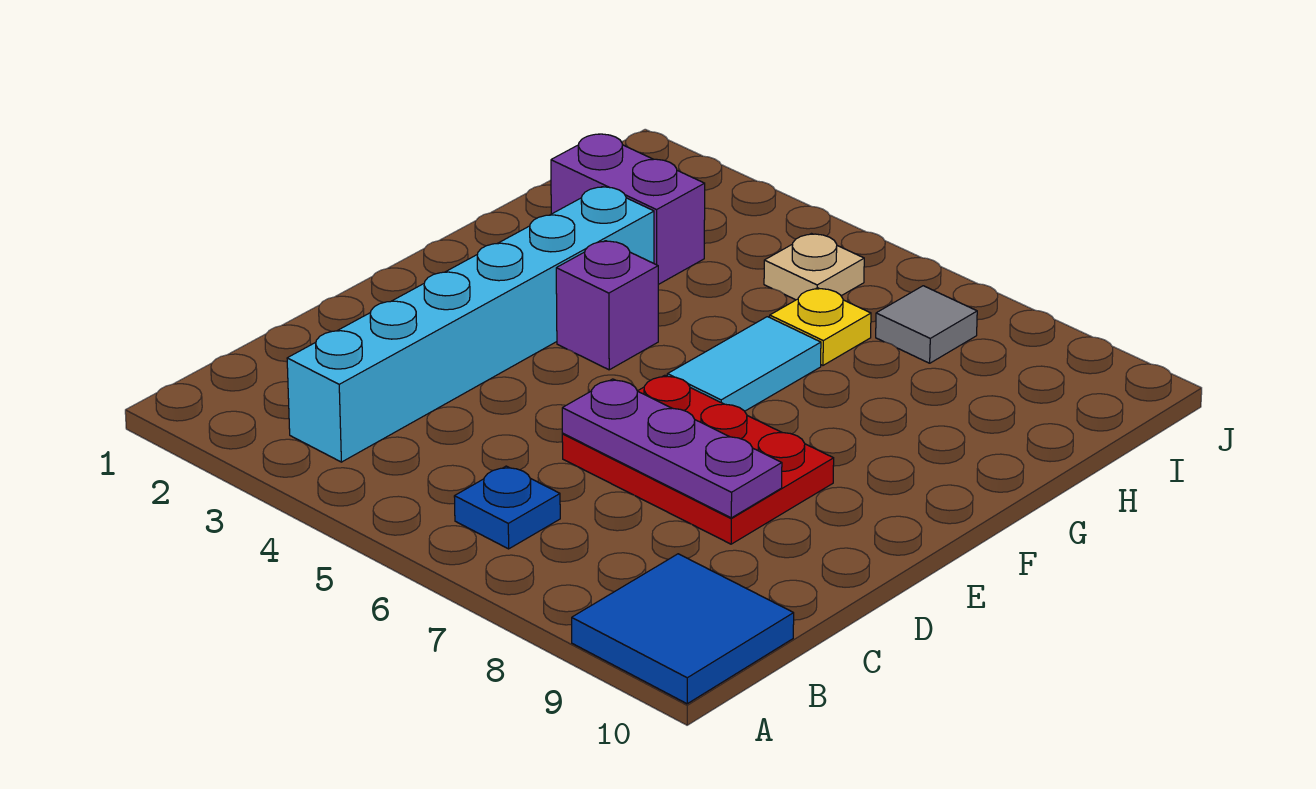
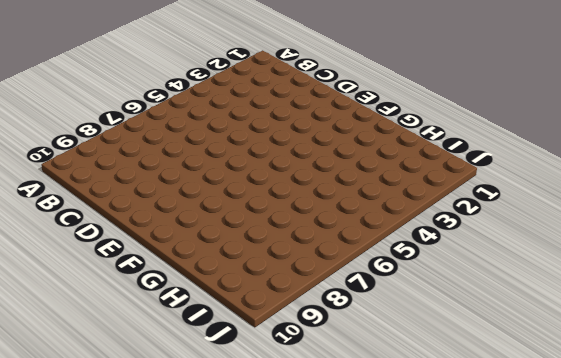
none -> blue tile A9:B10 level 1
none -> cyan brick B3:G3 level 1

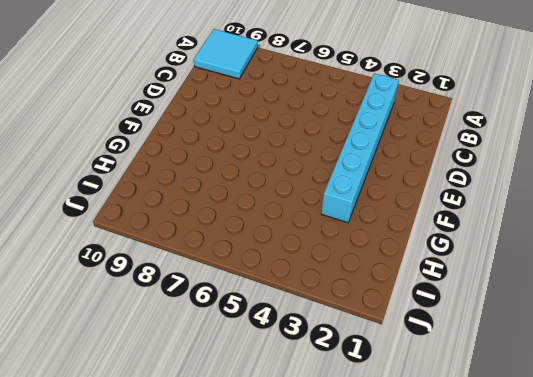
cyan tile A9:B10 level 1 -> blue tile A9:B10 level 1
none -> blue plate B6 level 1
none -> red plate D6:E8 level 1

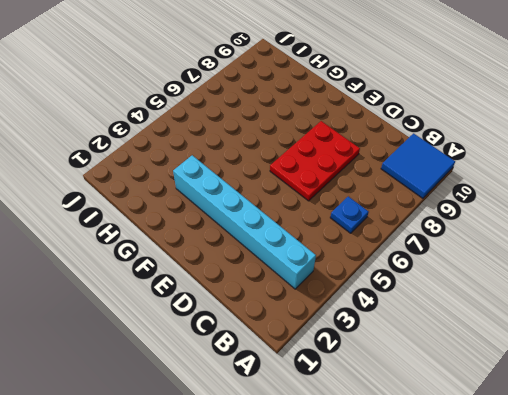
none -> purple brick F4 level 1
none -> cyan tile F6:G6 level 1

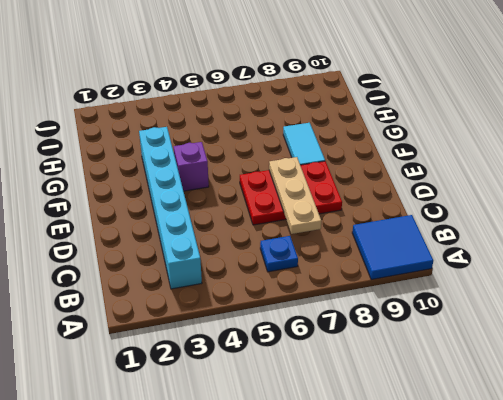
tan plate C7:E7 level 2 -> purple plate D6:D8 level 2
cyan tile F8:G8 level 1 -> cyan tile F6:G6 level 1
none -> purple brick H2:H3 level 1
none -> yellow plate H6 level 1

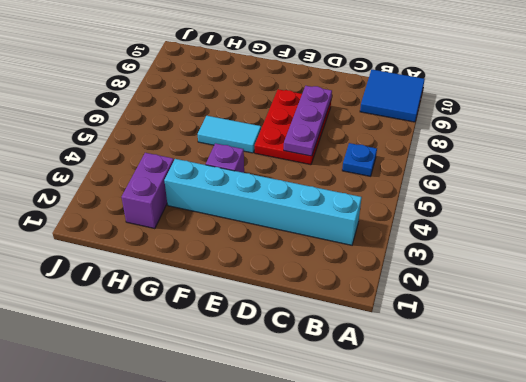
none -> yellow plate H6 level 1
none -> tan plate I5 level 1

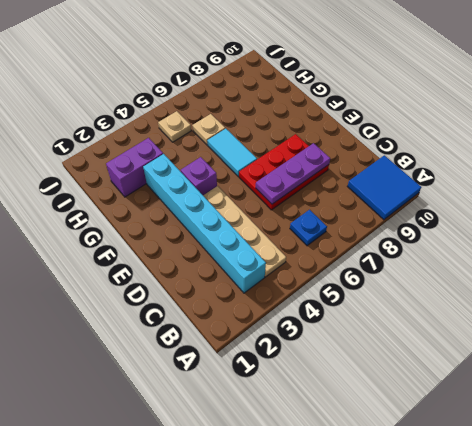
tan plate B4:E4 level 1 -> none
tan plate H6 level 1 -> yellow plate H6 level 1
none -> grey tile I7 level 1

